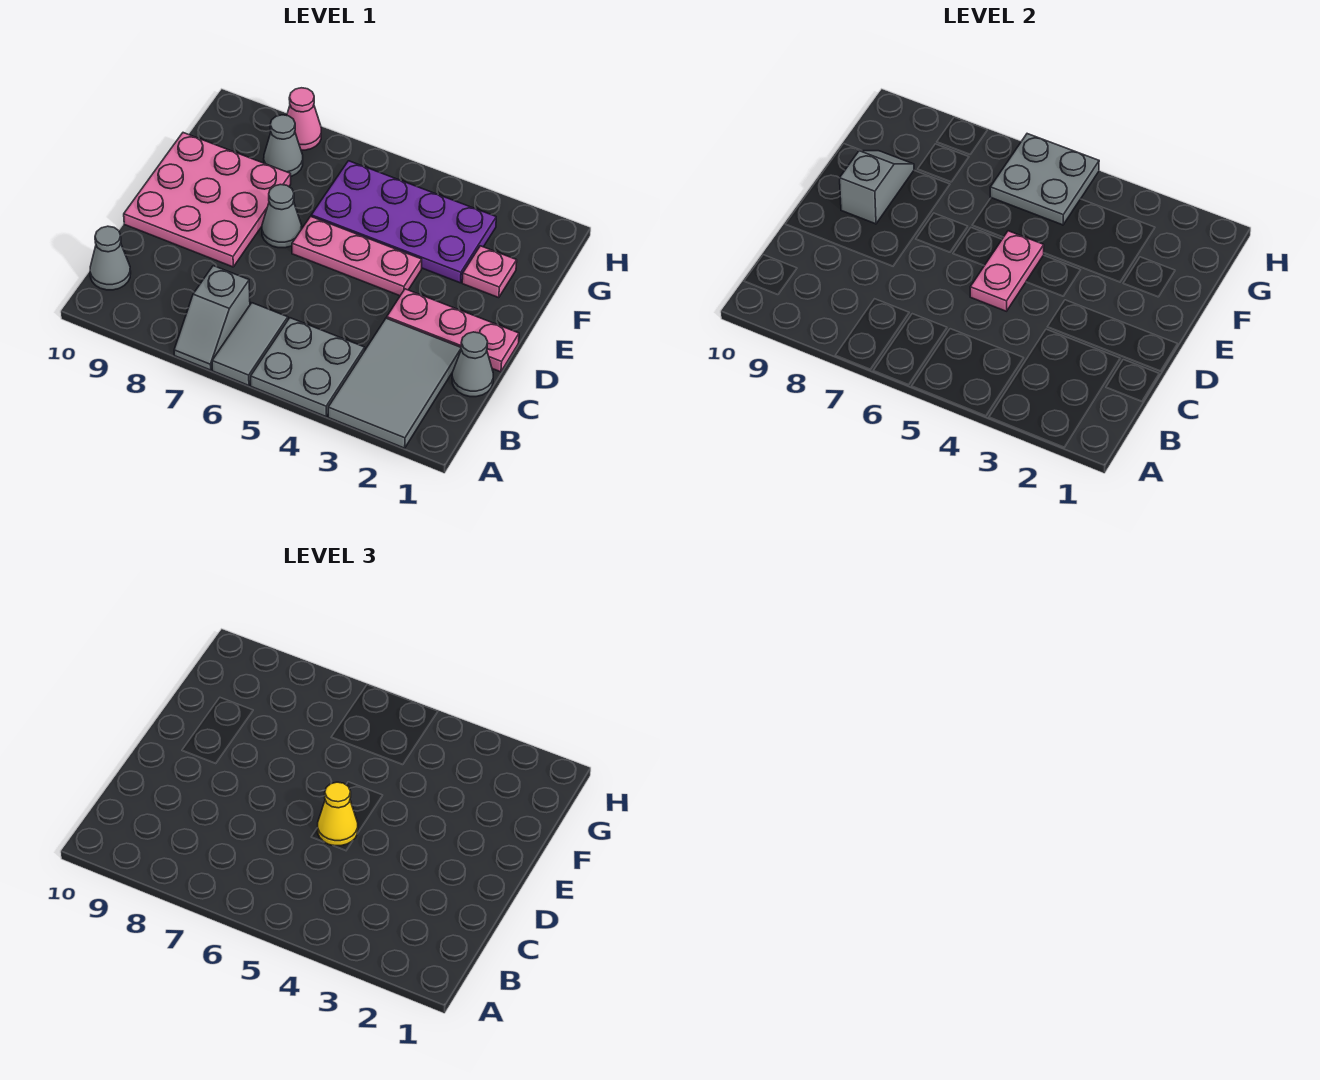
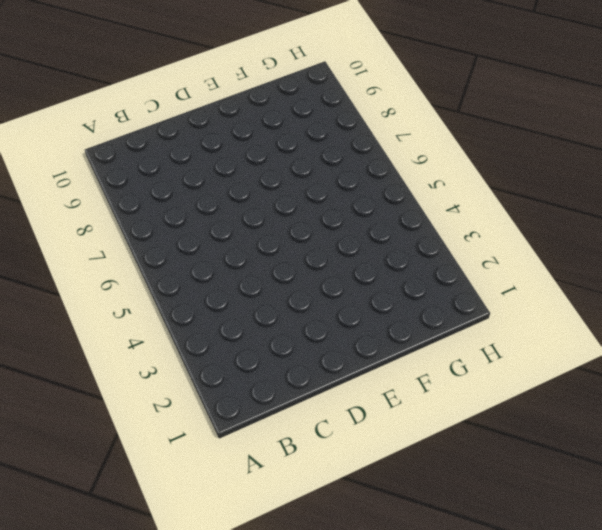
none -> grey tile A2:C3 level 1
none -> grey plate A4:B5 level 1
none -> grey tile A6:B6 level 1

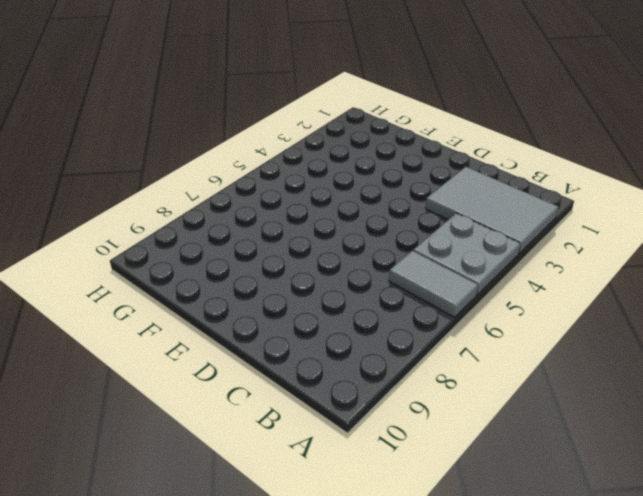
none -> grey slope A7:B7 level 1 top B
none -> grey cone B10 level 1
none -> grey cone C1 level 1

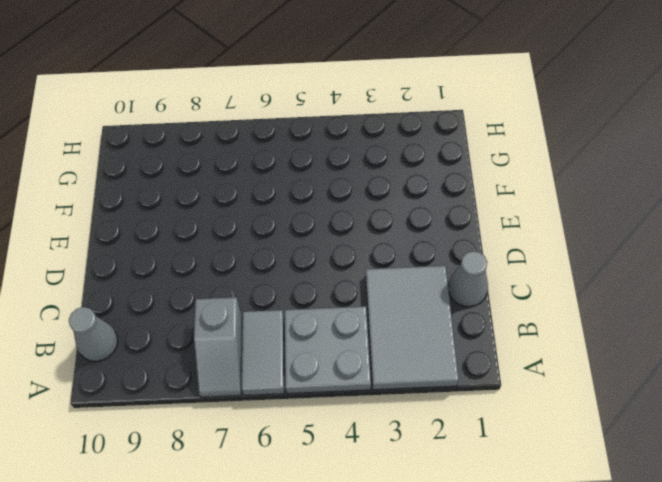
none -> pink plate D1:D3 level 1
none -> pink plate D8:F10 level 1
none -> pink plate E4:E6 level 1

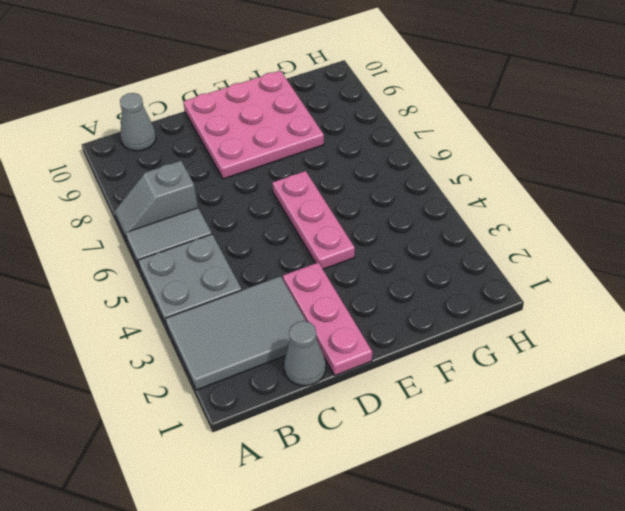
none -> grey cone E7 level 1
none -> pink plate F2 level 1
none -> purple plate F3:G6 level 1

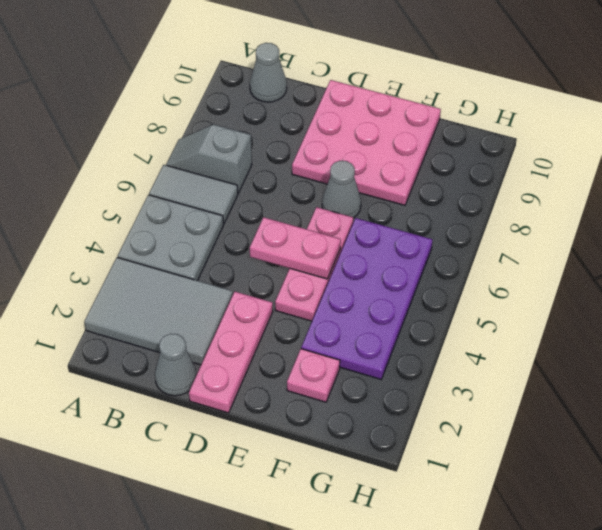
none -> grey cone G8 level 1
none -> pink cone H8 level 1
none -> grey slope E9:F9 level 2 top E

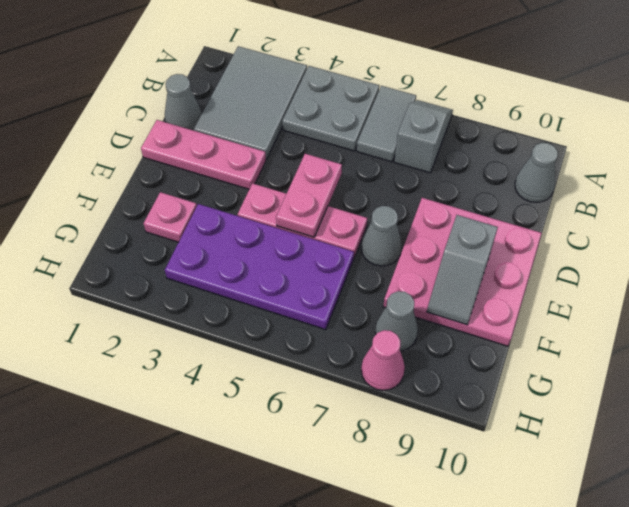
none -> grey plate G5:H6 level 2
none -> yellow cone D5 level 3

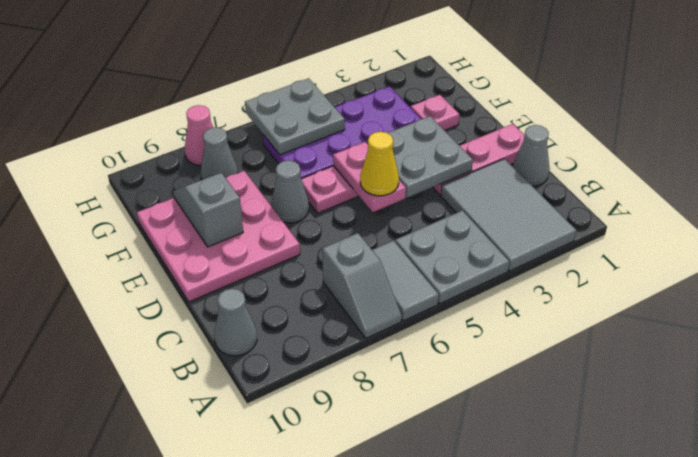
grey plate D3:E4 level 2 -> none

